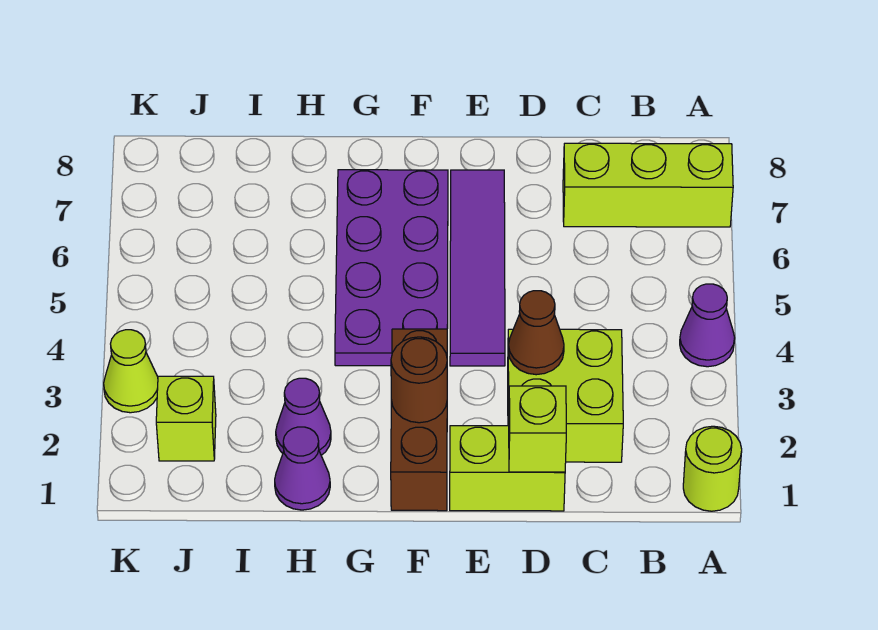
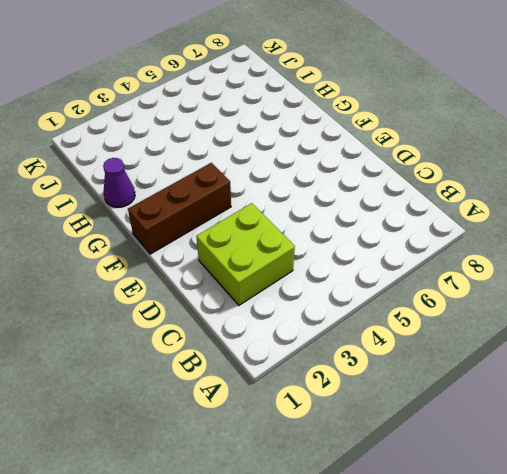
none -> lime round brick A1 level 1
none -> purple cone A4 level 1
none -> lime brick A7:C7 level 1

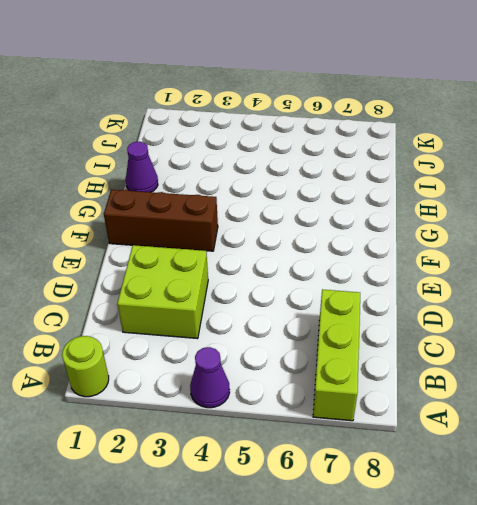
none -> lime brick D1:E1 level 1
none -> purple tile E4:E7 level 1
none -> purple plate F4:G7 level 1

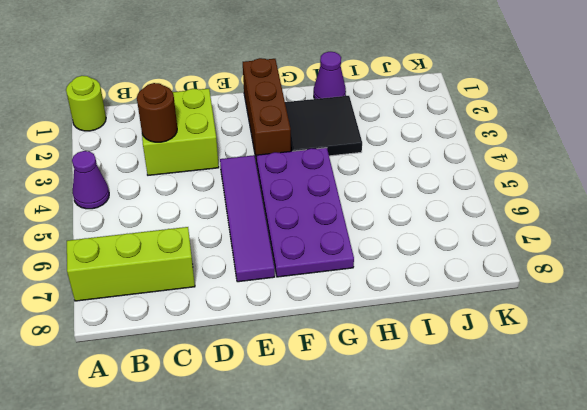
brown round brick C3 level 2 -> brown round brick F2 level 2
black tile G2:H3 level 1 -> purple cone H2 level 1
none -> lime brick D1:E1 level 1
none -> lime brick J2 level 1
none -> lime cone K3 level 1

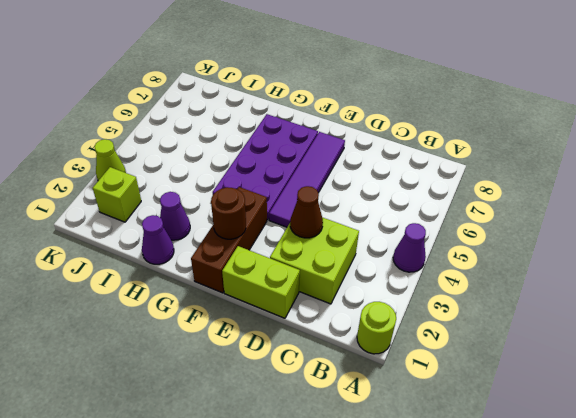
none -> lime brick A7:C7 level 1
none -> lime brick D1 level 2

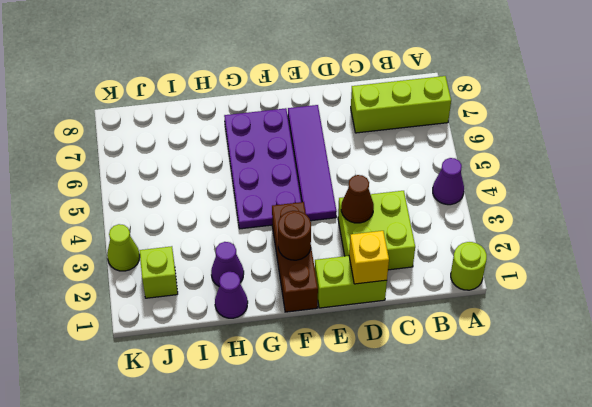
yellow brick D1 level 2 -> lime brick D1 level 2

